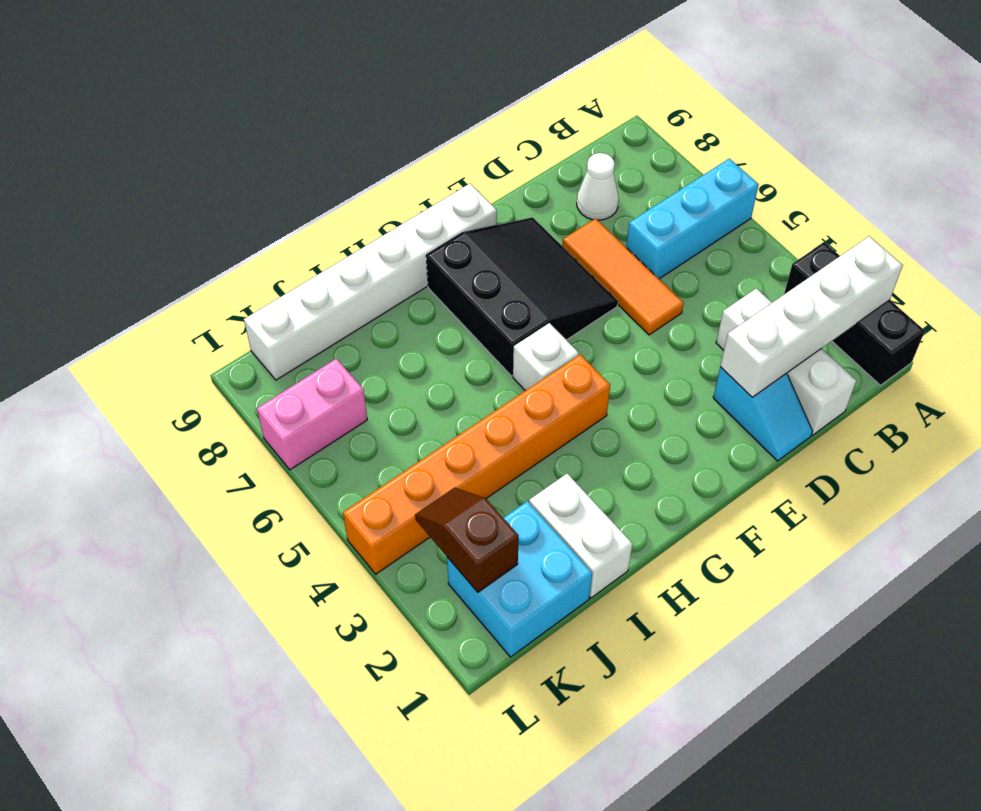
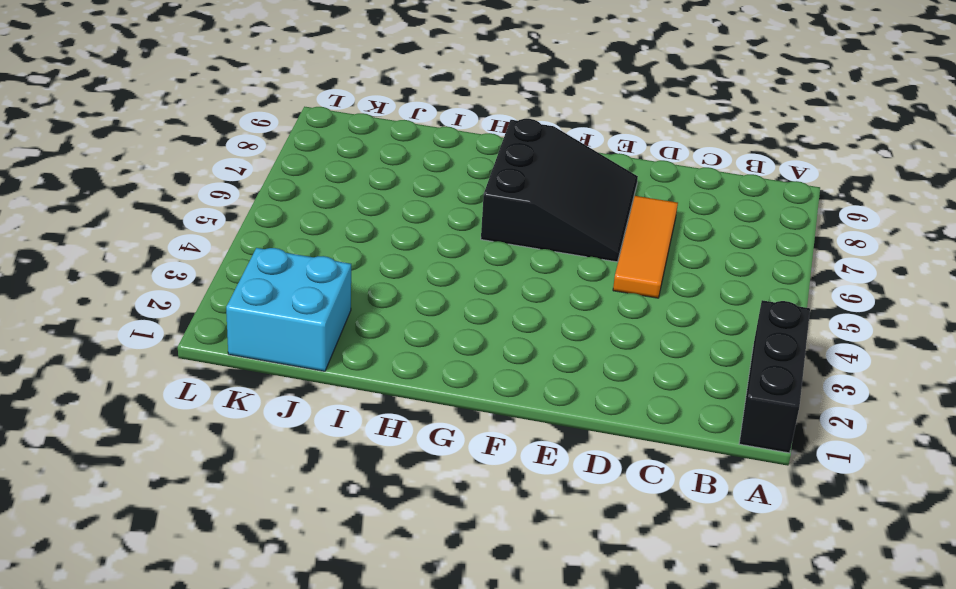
none -> cyan brick A6:C6 level 1
none -> white brick C1:C3 level 1
none -> white cone C8 level 1

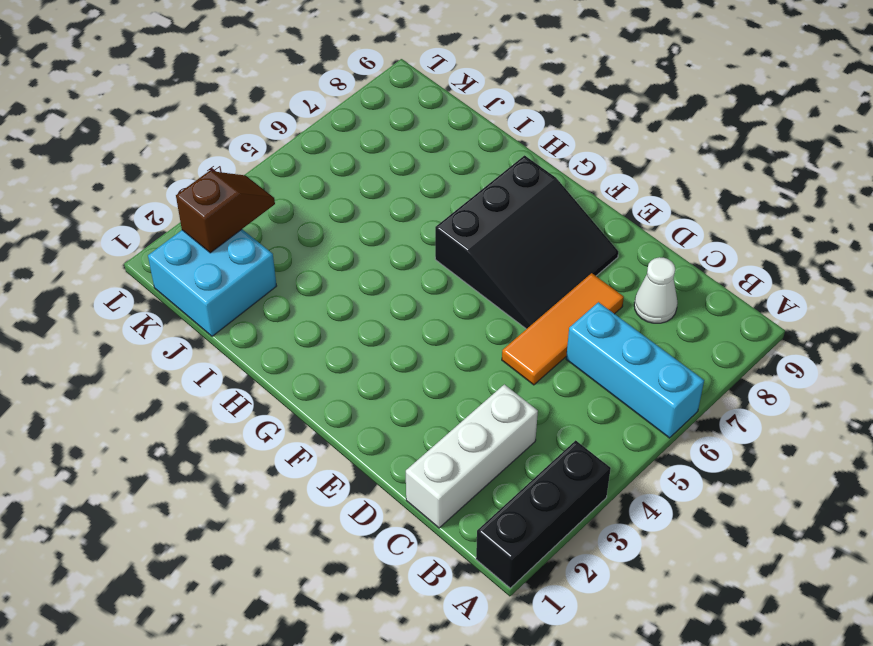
none -> cyan slope D1:D2 level 1 top 2
none -> white brick F9:K9 level 1
none -> orange brick G4:L4 level 1

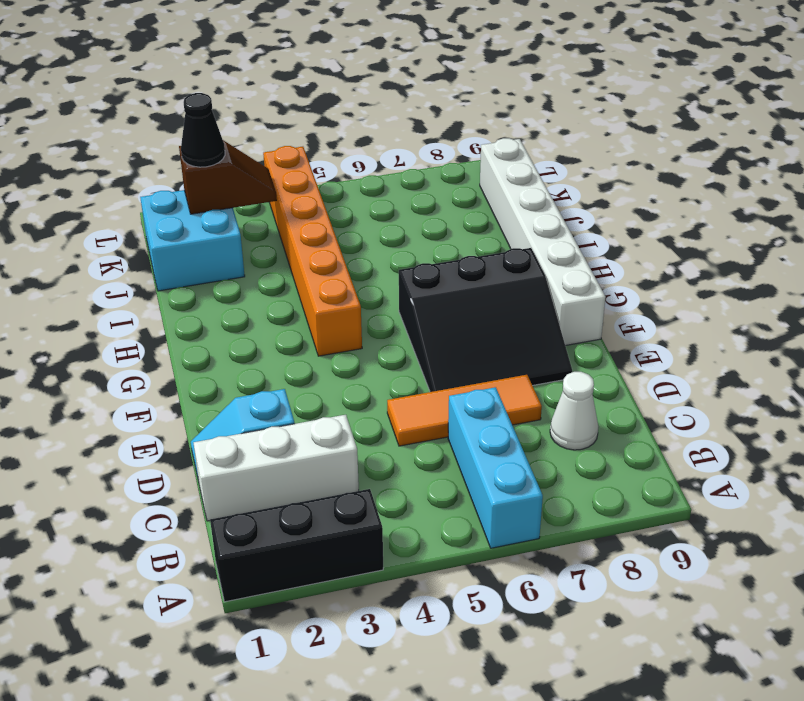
black cone K2 level 3 -> none
none -> white brick G5 level 1
none -> white brick I1:I2 level 1
none -> pink brick K7:L7 level 1

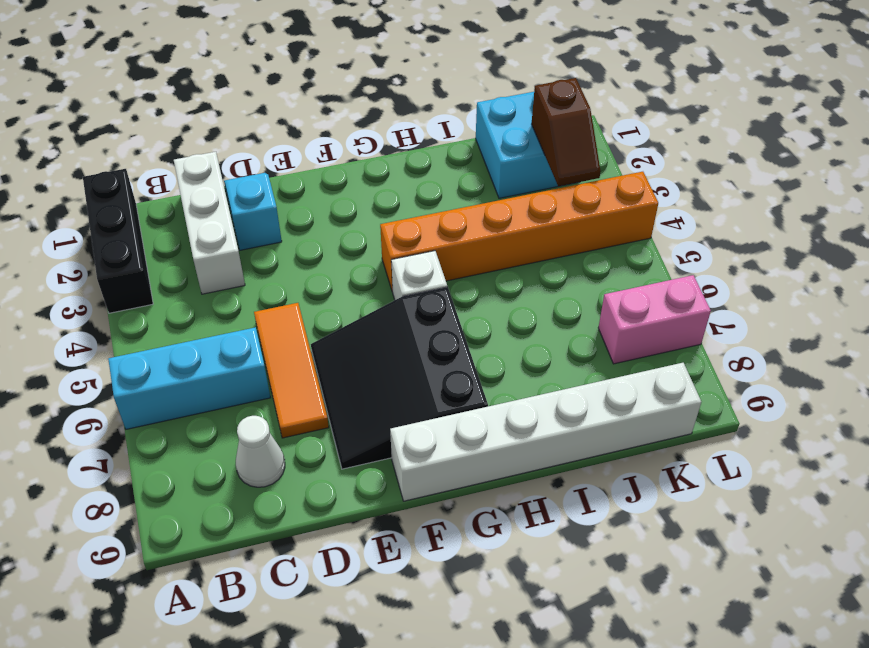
none -> white brick I1:I2 level 1
none -> white brick A2:D2 level 2

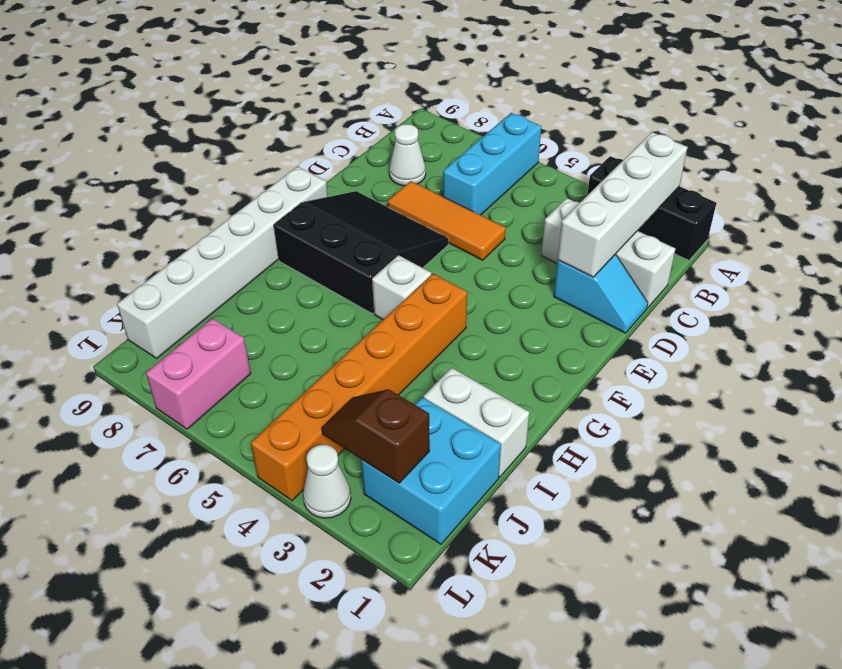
white cone L3 level 1 -> none

